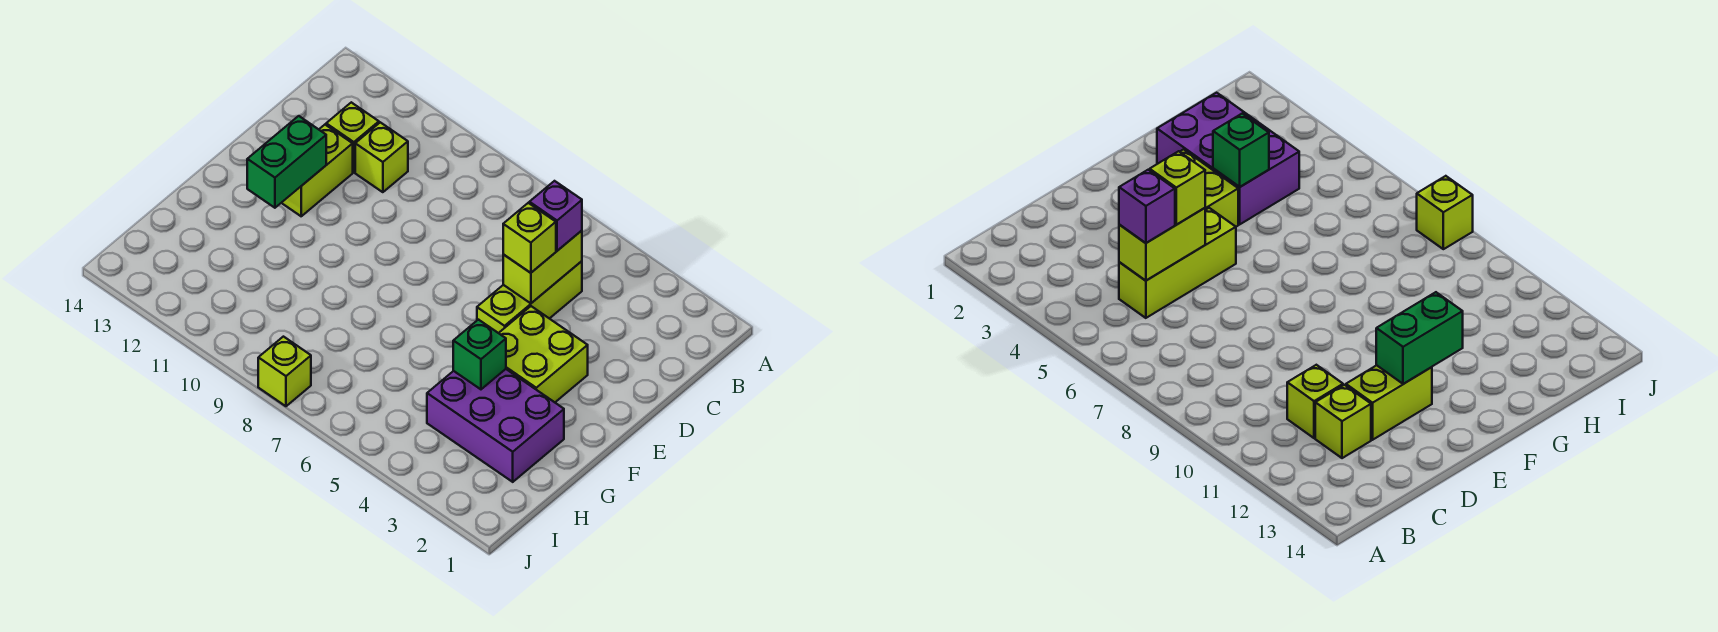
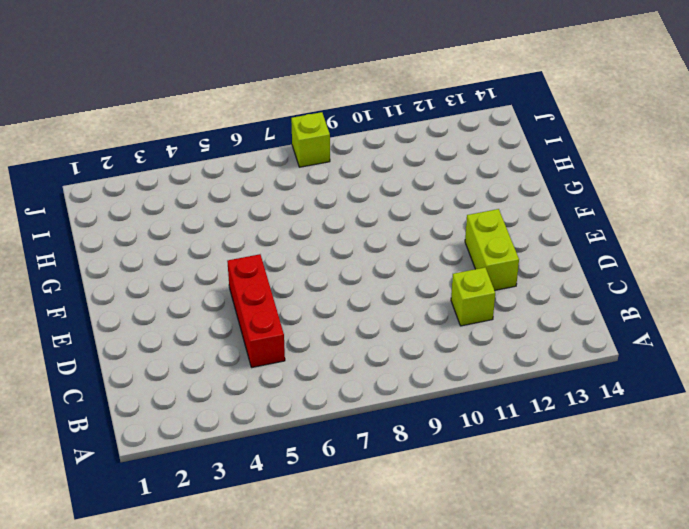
red brick C5:E5 level 1 -> lime brick C5:E5 level 1
none -> lime brick C12 level 1
none -> lime brick E3:F4 level 1
none -> purple brick G2:H4 level 1

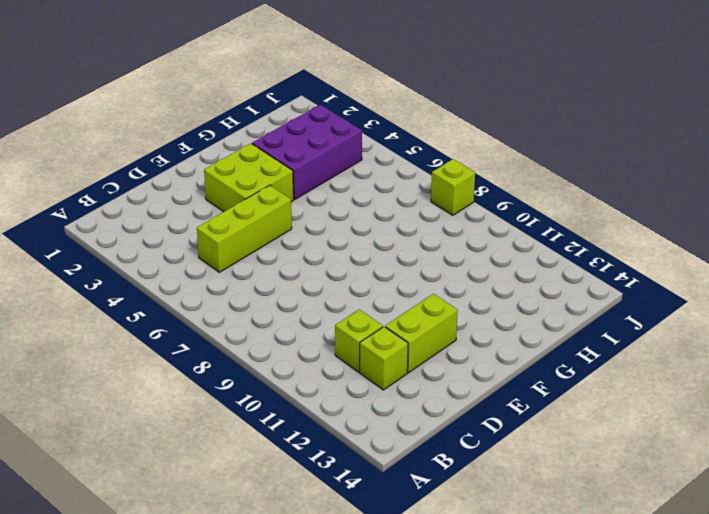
purple brick G3:I4 level 1 -> purple brick G2:H4 level 1
none -> lime brick C5:D5 level 2
none -> green brick E12:F12 level 2
none -> green brick G4 level 2

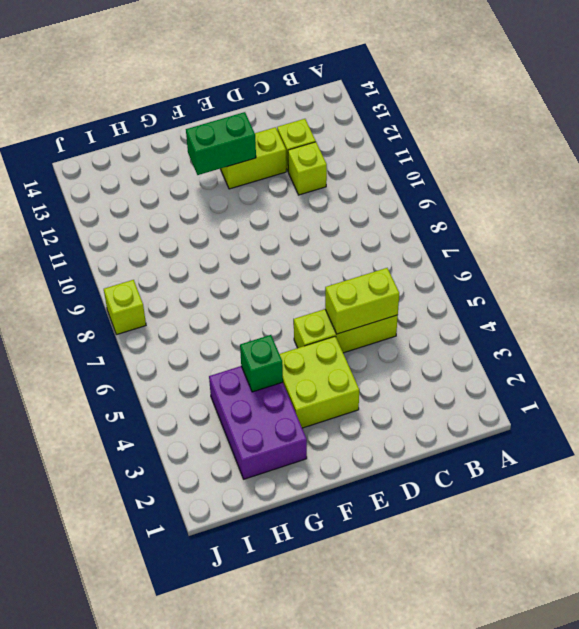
none -> purple brick C5 level 3
none -> lime brick D5 level 3

